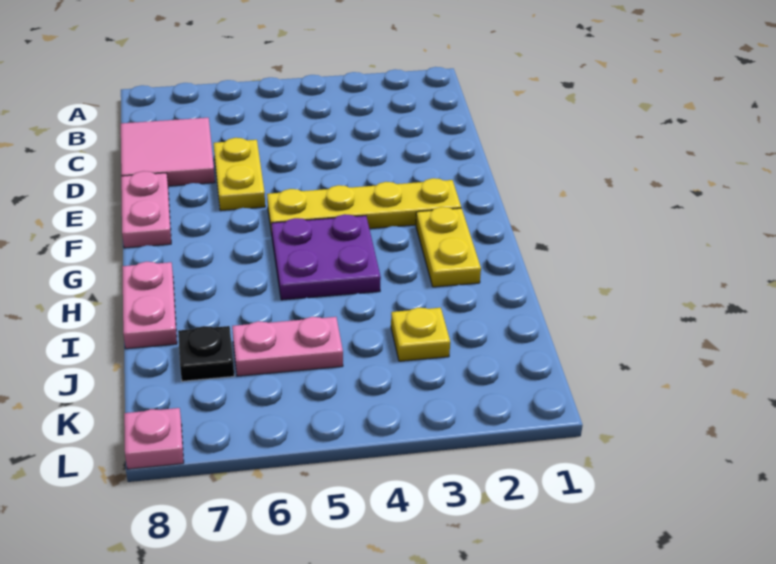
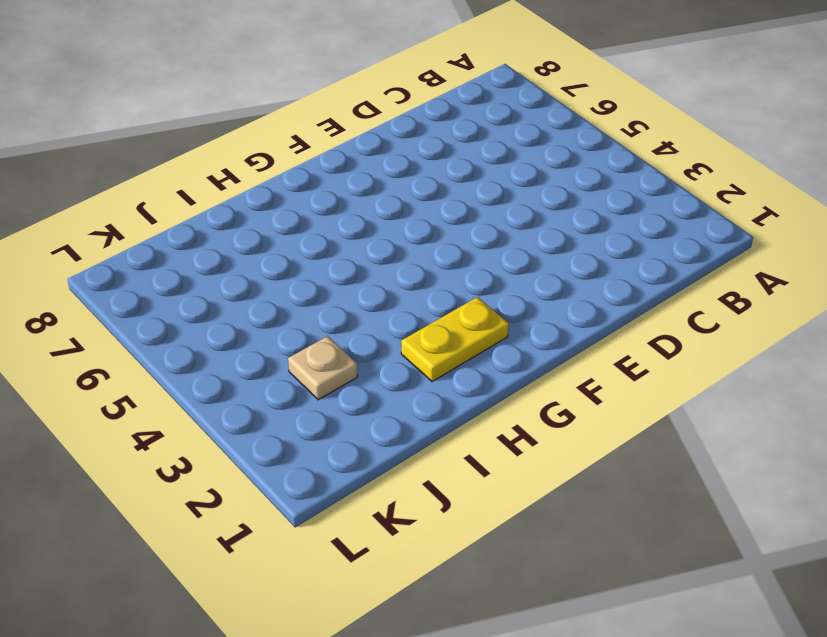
tan plate J3 level 1 -> yellow plate J3 level 1
none -> pink tile C7:D8 level 1
none -> yellow plate D6:E6 level 1

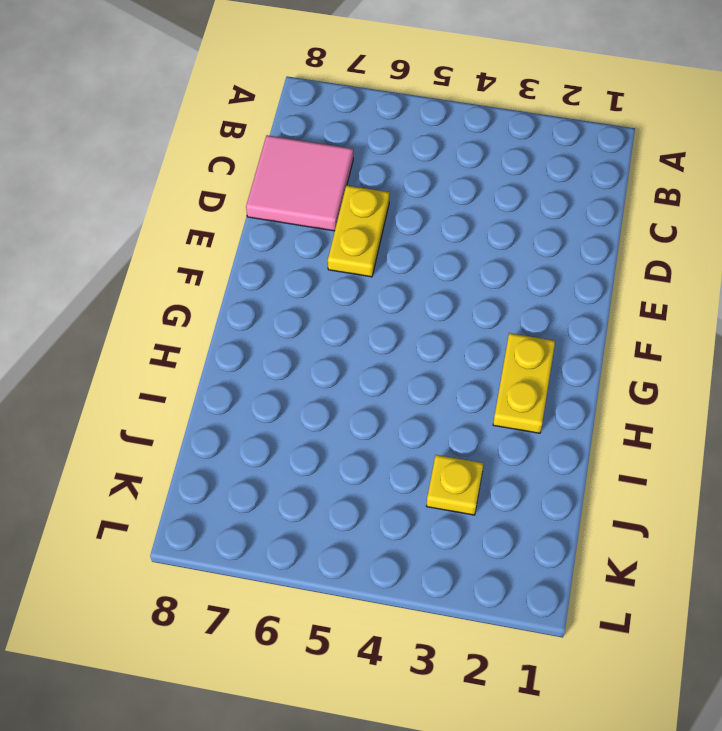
none -> pink plate E8:F8 level 1
none -> yellow plate F2:F5 level 1

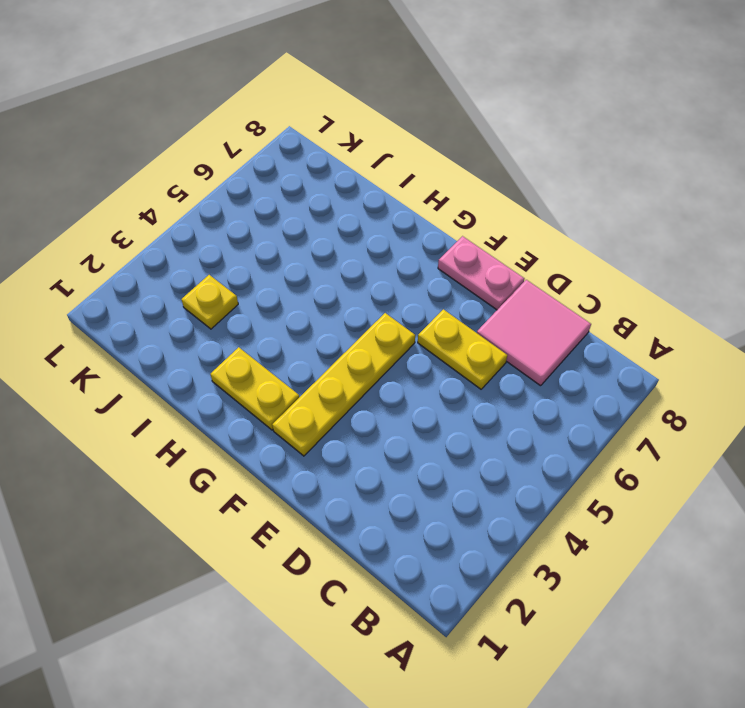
none -> purple plate G4:H5 level 1
none -> pink plate H8:I8 level 1

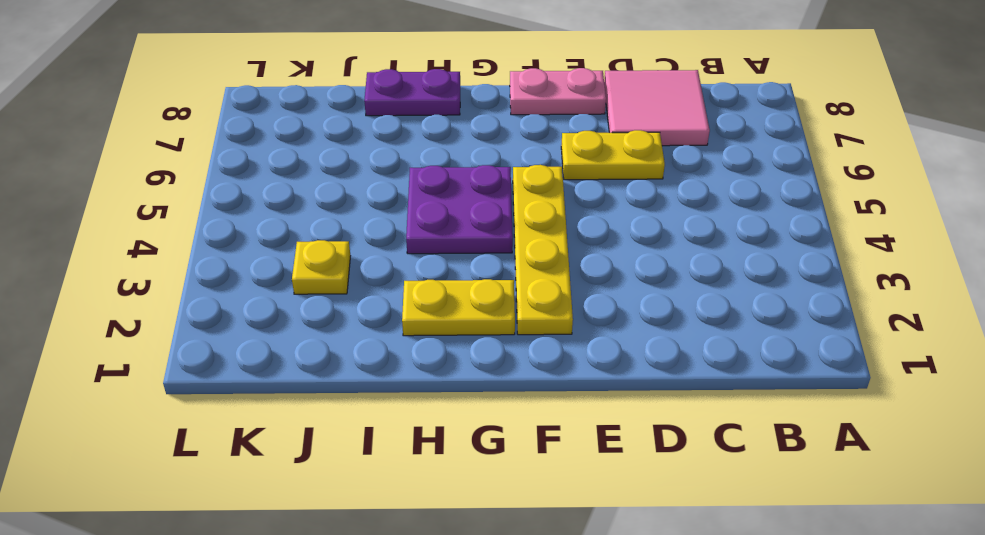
purple plate H8:I8 level 1 -> pink plate H8:I8 level 1
none -> pink plate J5:J6 level 1
none -> black plate J7 level 1

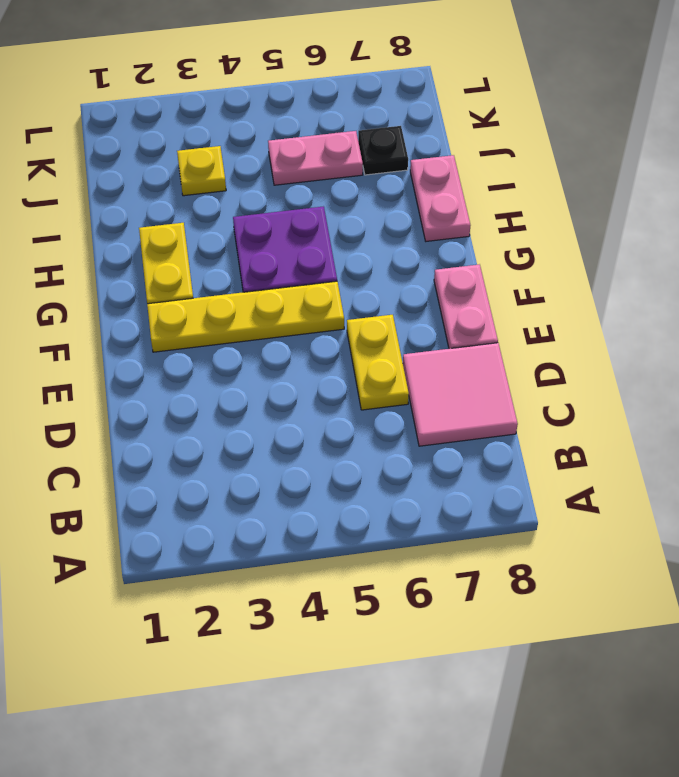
none -> pink plate L8 level 1

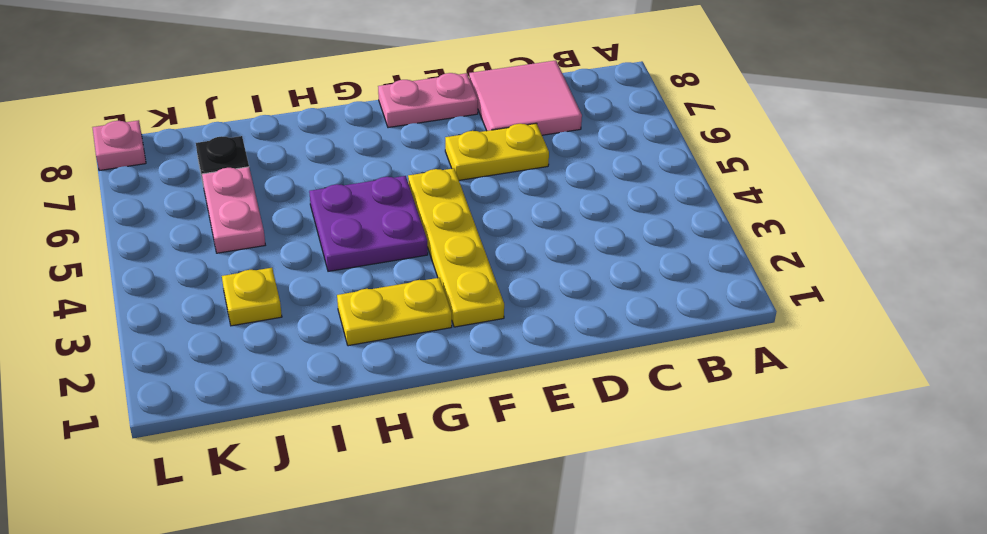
none -> pink plate H8:I8 level 1

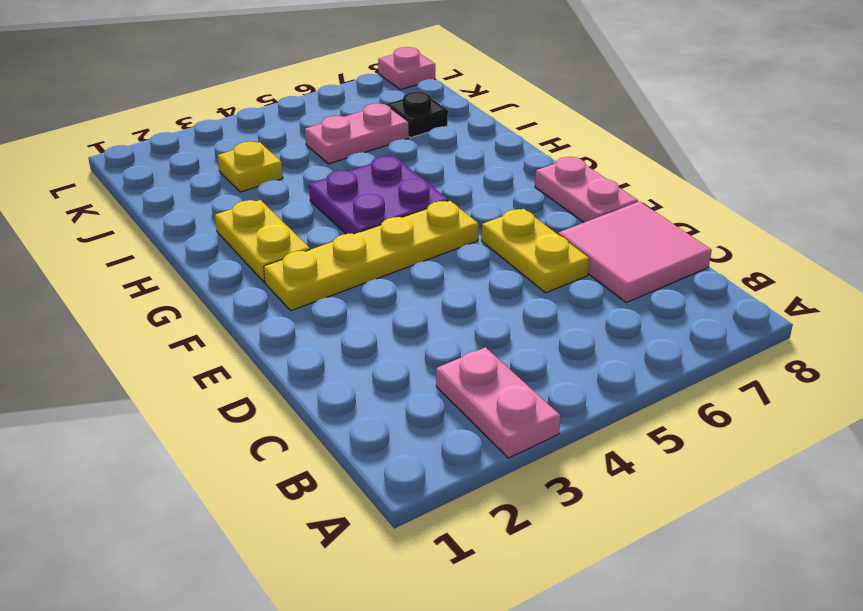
pink plate A3:B3 level 1 -> pink plate H8:I8 level 1

